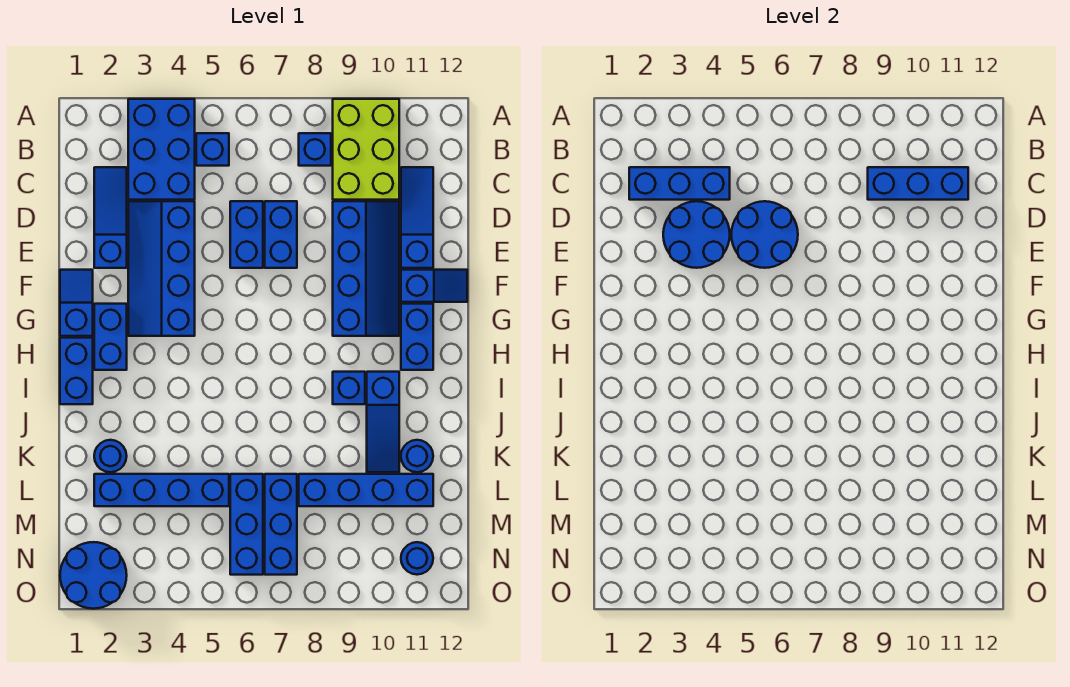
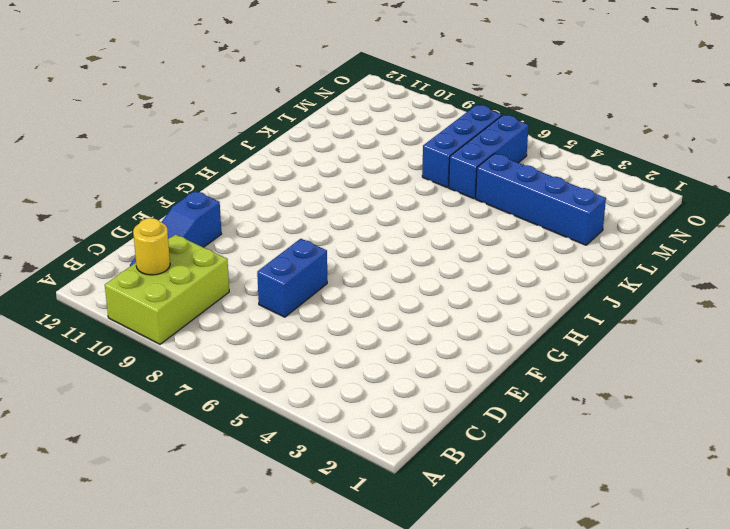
yellow round brick B10 level 2 -> none
none -> blue brick A3:C4 level 1
none -> blue brick B5 level 1
none -> blue brick B8 level 1

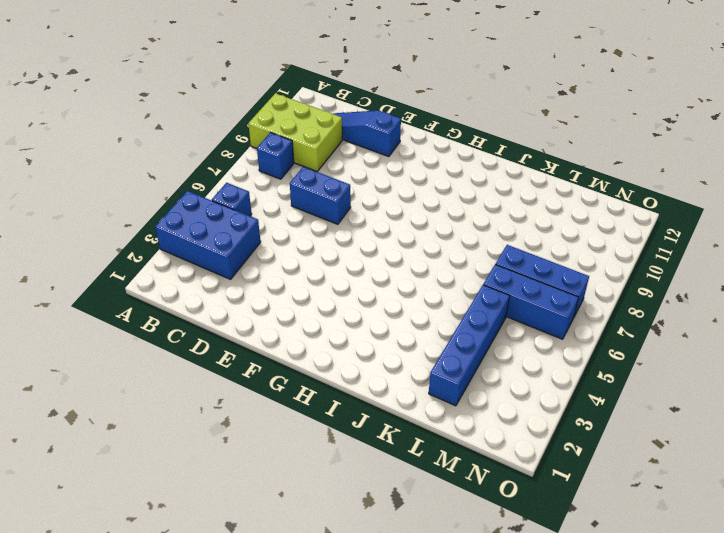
none -> blue slope C2:E2 level 1 top E
none -> blue slope D3:G4 level 1 top 4
none -> blue brick D6:E6 level 1

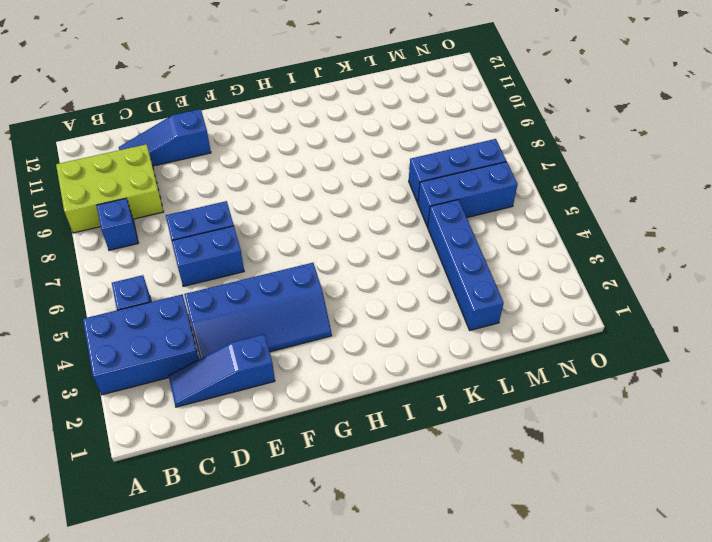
none -> blue slope D9:G10 level 1 top 9
none -> blue slope F1:G1 level 1 top G
none -> blue slope F11:F12 level 1 top 11

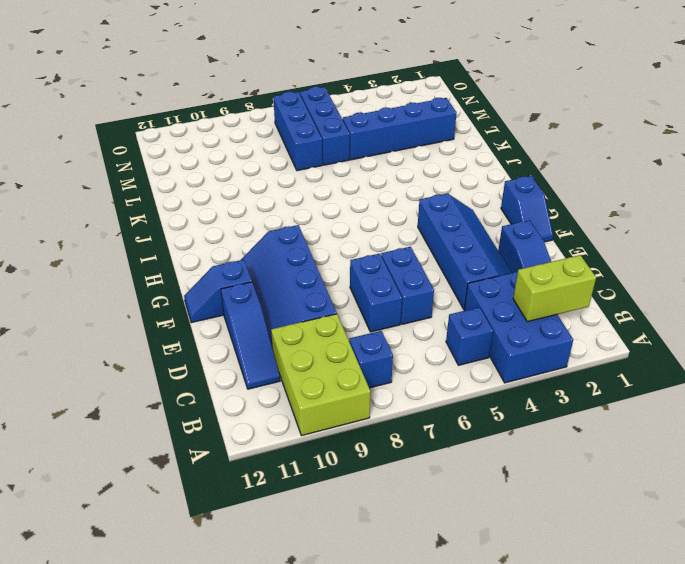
lime brick B2:B3 level 2 -> none
none -> blue brick G2:H2 level 1
none -> blue brick G11:H11 level 1
none -> blue brick H1:I1 level 1

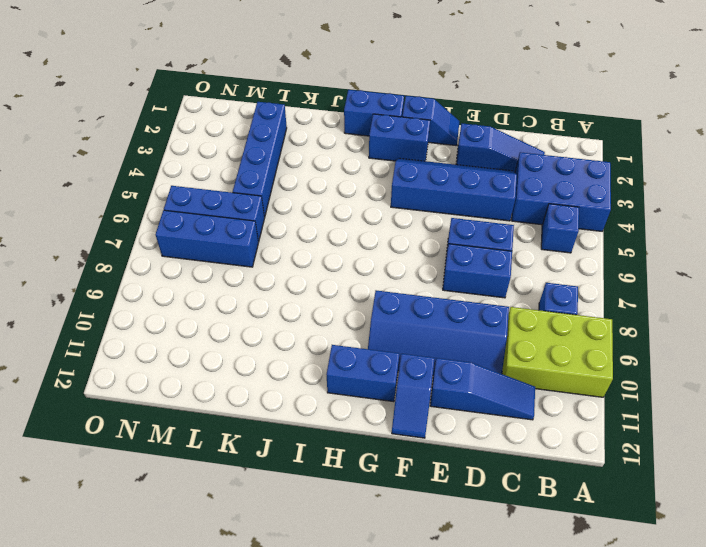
none -> blue brick I9 level 1
none -> blue slope I10:K10 level 1 top I
none -> blue round brick K2 level 1

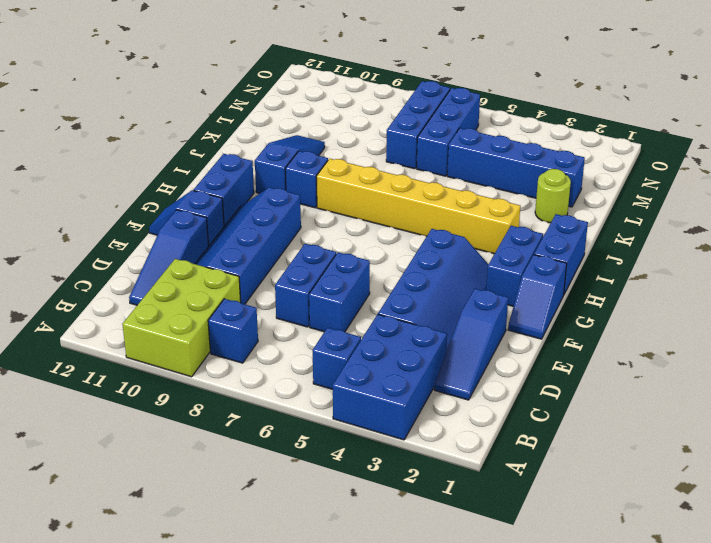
yellow brick I3:I8 level 1 -> none
lime round brick K2 level 1 -> blue round brick K2 level 1
none -> blue round brick K11 level 1
none -> blue brick L8:L11 level 1
none -> blue round brick N1:O2 level 1

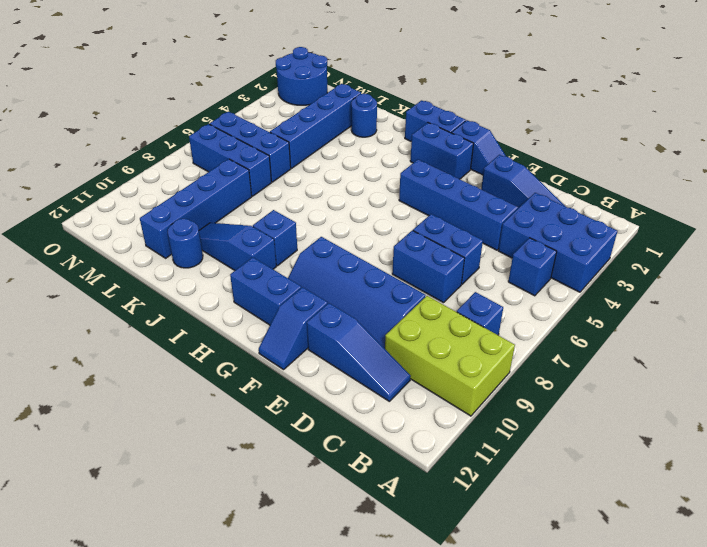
none -> blue round brick N11 level 1
none -> blue brick C2:C4 level 2
none -> blue brick C9:C11 level 2

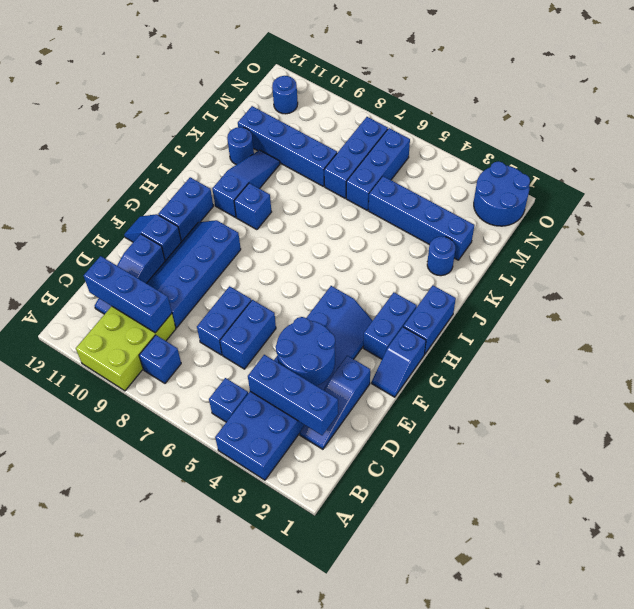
none -> blue round brick D5:E6 level 2

